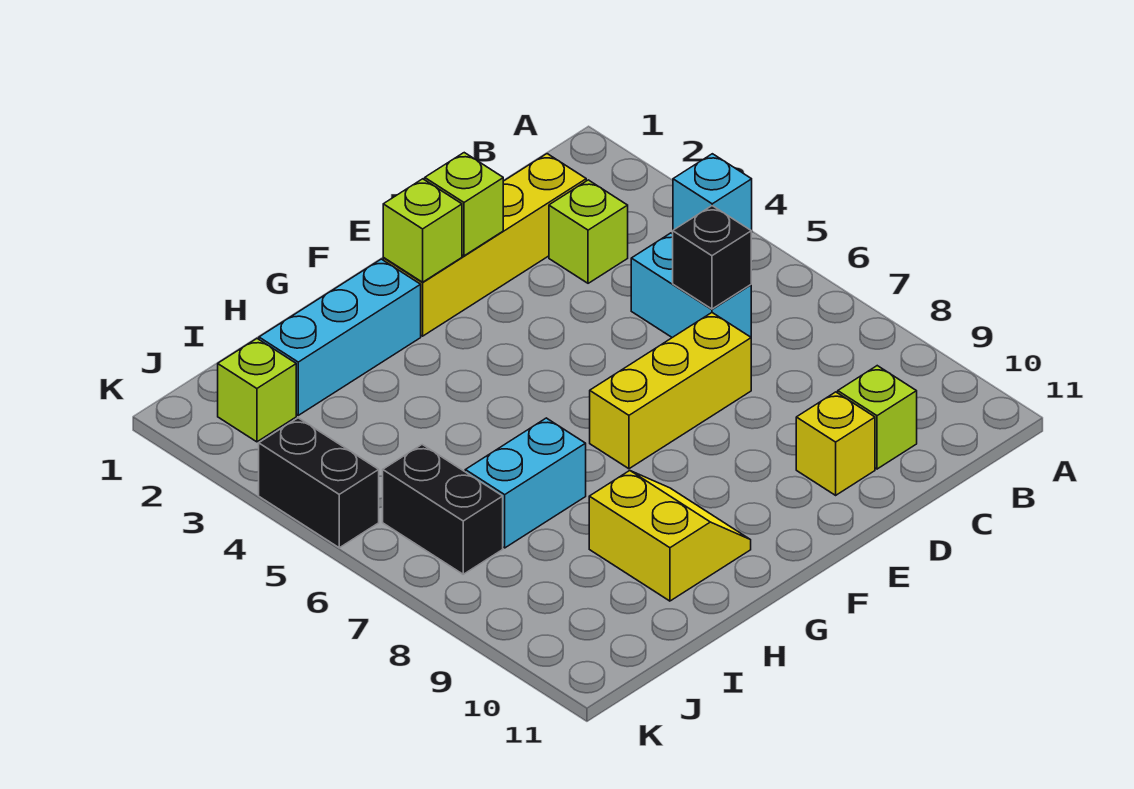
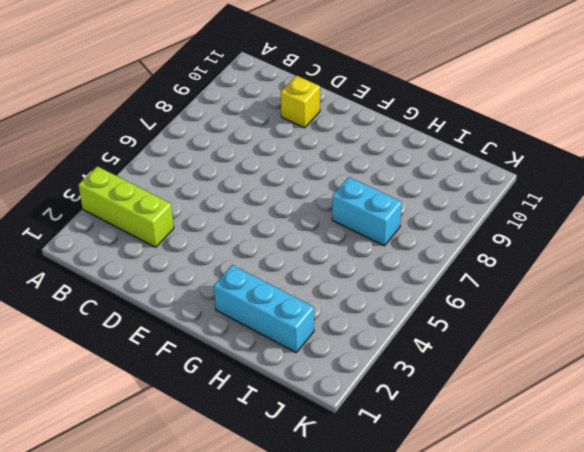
lime brick A3:C3 level 1 -> lime brick C3 level 1
none -> cyan brick A4 level 1
none -> yellow brick C2:F2 level 1
none -> cyan brick C5:C6 level 1

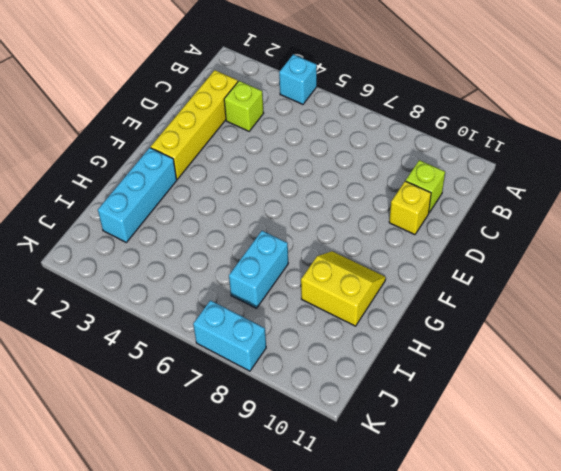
cyan brick K7:K8 level 1 -> cyan brick C5:C6 level 1
none -> yellow brick D7:F7 level 1
none -> lime brick J2 level 1
none -> black brick J6:J7 level 1

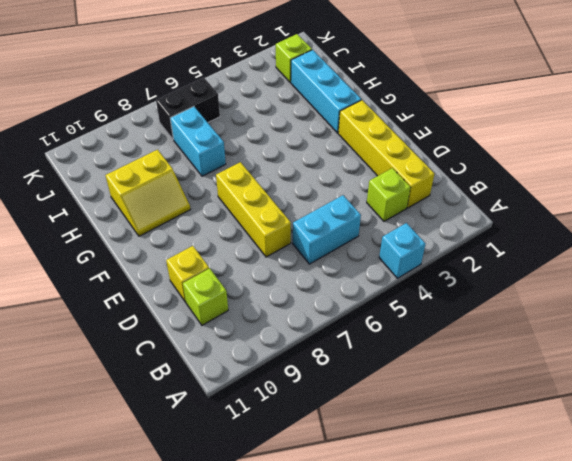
none -> black brick K4:K5 level 1
none -> black brick C6 level 2
none -> lime brick E2 level 2

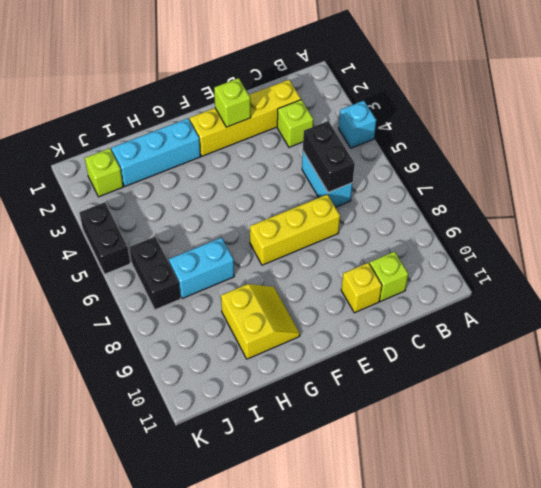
black brick C5:C6 level 2 -> black brick C6 level 2
none -> lime brick F2 level 2

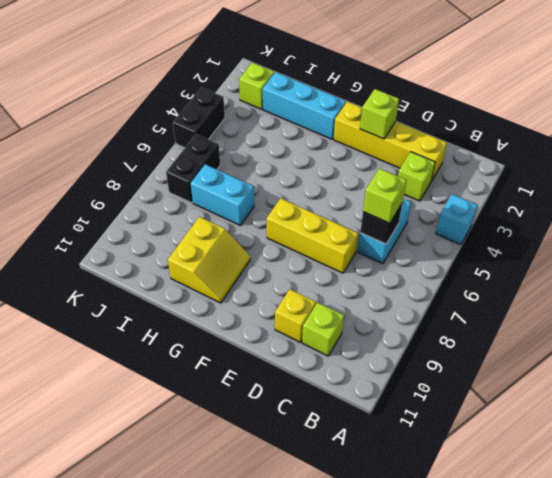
lime brick C6 level 3 -> lime brick F2 level 2

